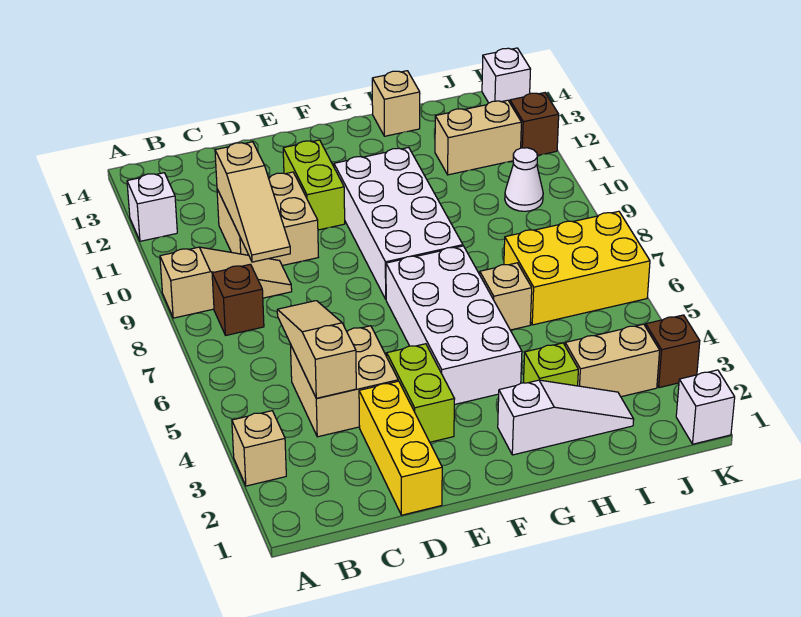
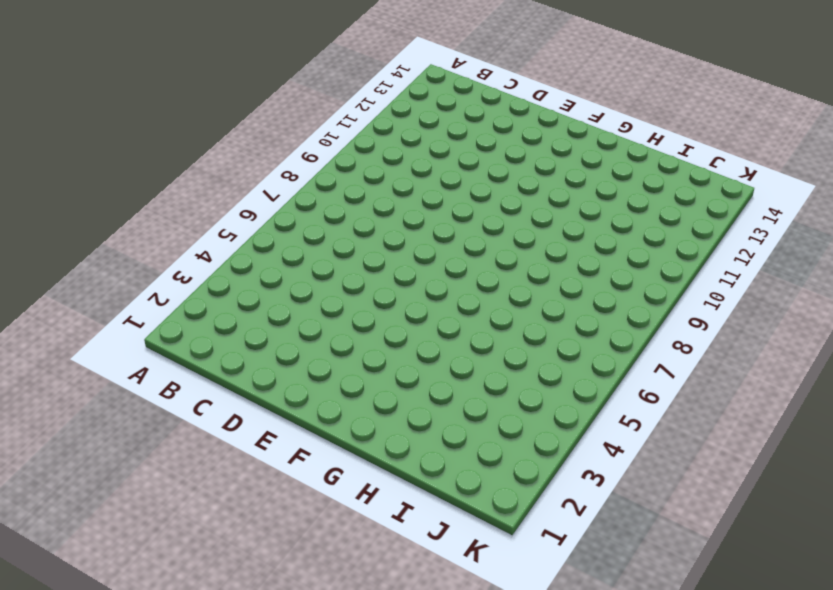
none -> tan brick A3 level 1
none -> tan slope A9:C9 level 1 top A
none -> white brick A12 level 1

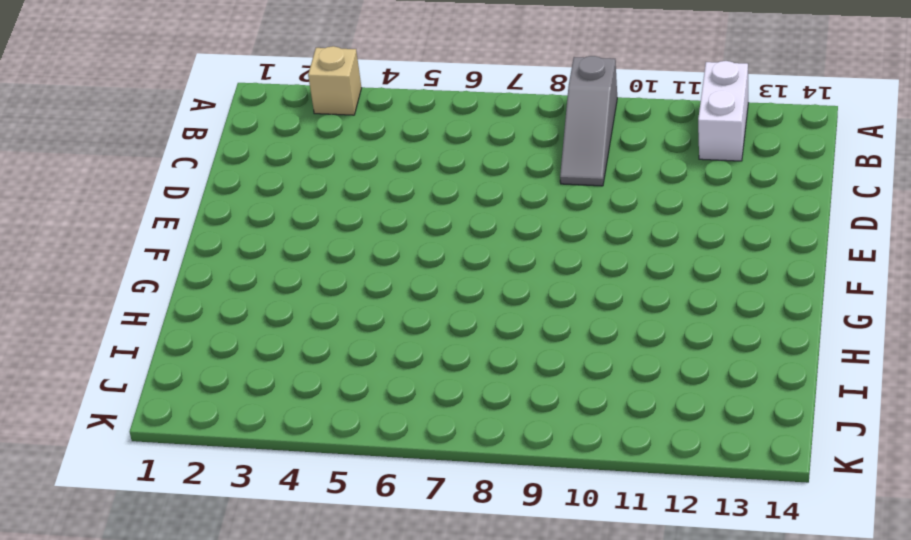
grey slope A9:C9 level 1 top A -> tan slope A9:C9 level 1 top A
white brick A12:B12 level 1 -> white brick A12 level 1
none -> brown brick B8 level 1
none -> tan brick C4:D5 level 1
none -> tan brick C10:D11 level 1

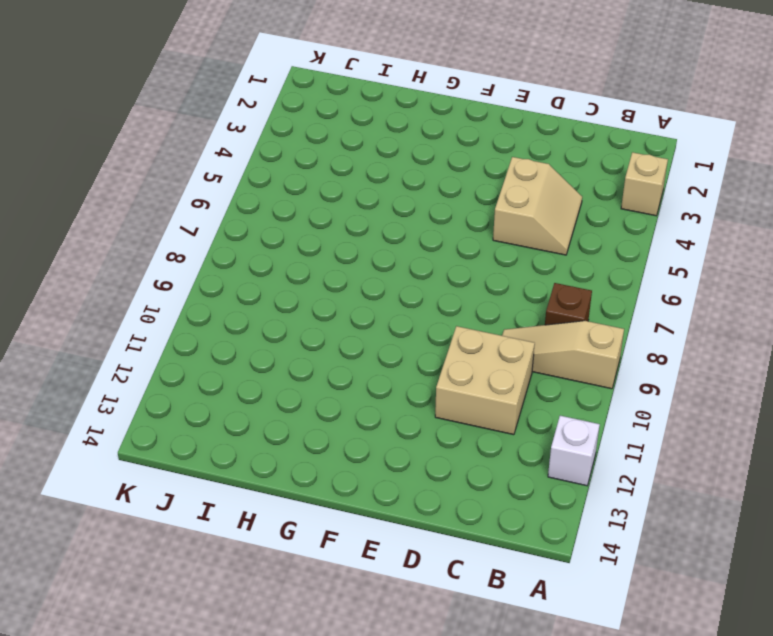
tan slope C4:D5 level 1 top D -> tan brick C4:D5 level 1
none -> yellow brick D1:D3 level 1
none -> lime brick E3:E4 level 1
none -> lime brick E11:E12 level 1

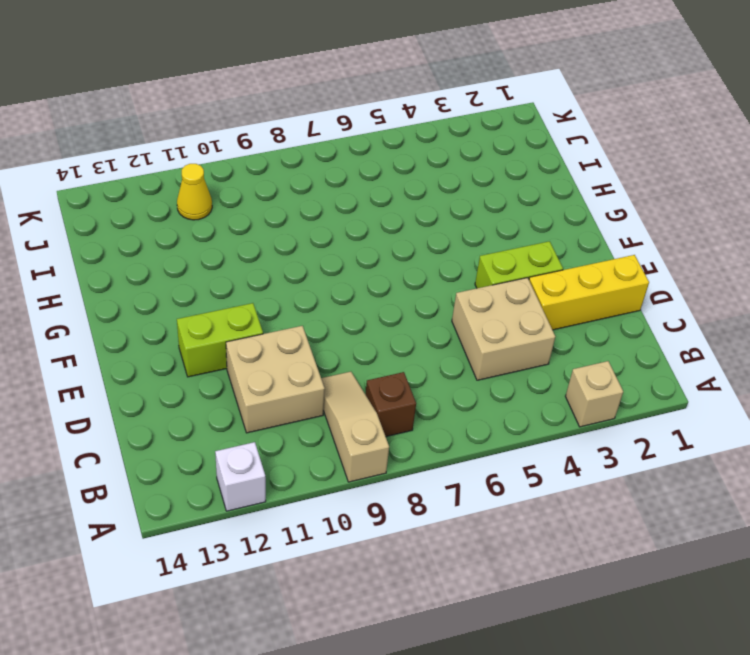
yellow cone J11 level 1 -> none
none -> white brick F4:G7 level 1
none -> white brick F8:G11 level 1
none -> white slope G2:I2 level 1 top G

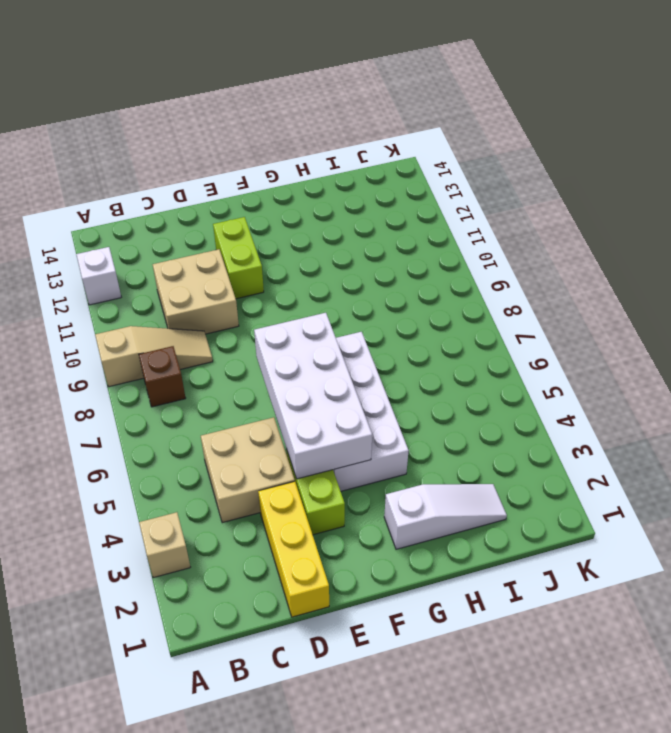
white brick E4:F7 level 2 -> white brick F8:G11 level 1
none -> lime brick H3 level 1
none -> tan brick H6 level 1
none -> tan brick H14 level 1

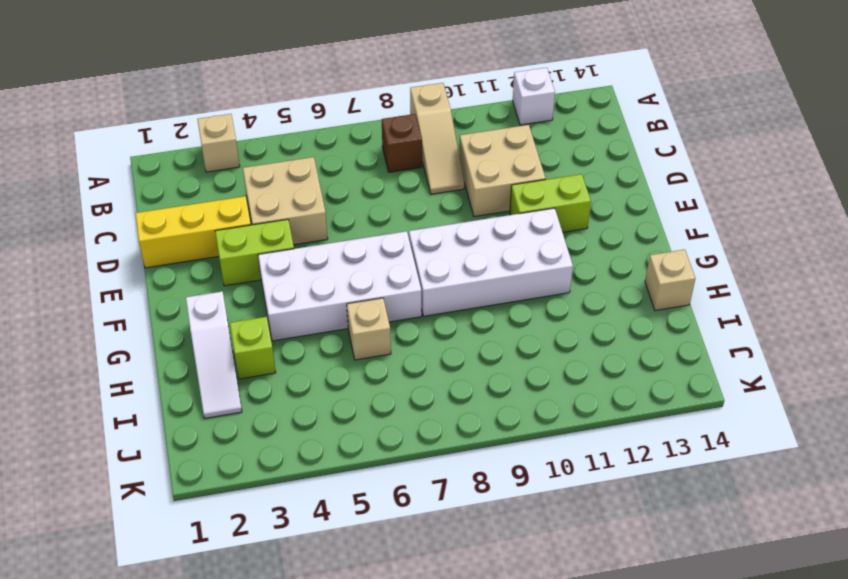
none -> tan brick I3:J3 level 1
none -> yellow brick I6:K7 level 1
none -> tan brick I12:J12 level 1

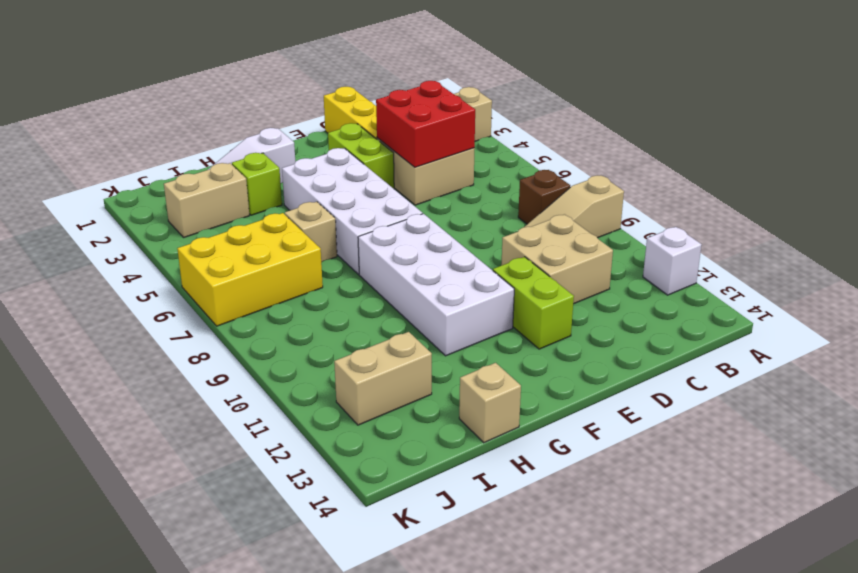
red brick C4:D5 level 2 -> tan slope C4:C6 level 2 top 4
none -> white cone J10 level 1
none -> white brick K1 level 1
none -> brown brick K3 level 1

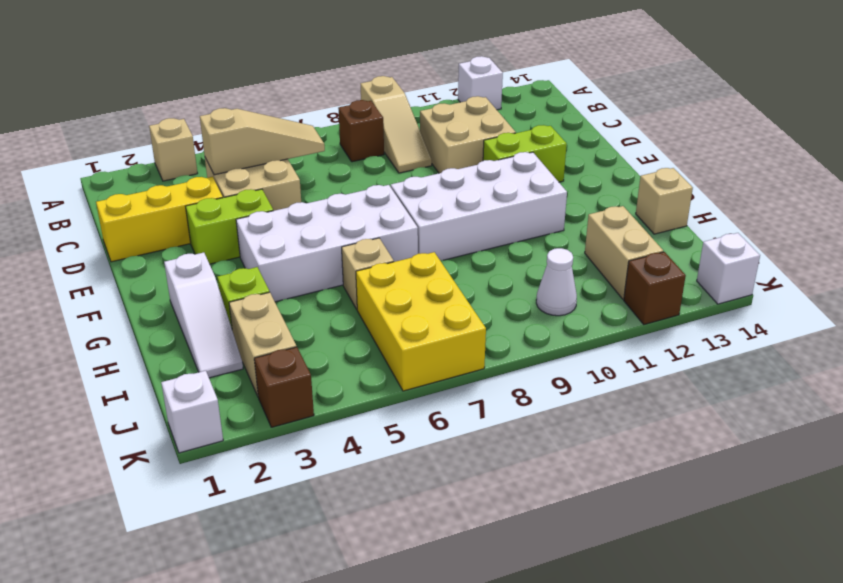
none -> tan slope C9:C11 level 2 top 11

